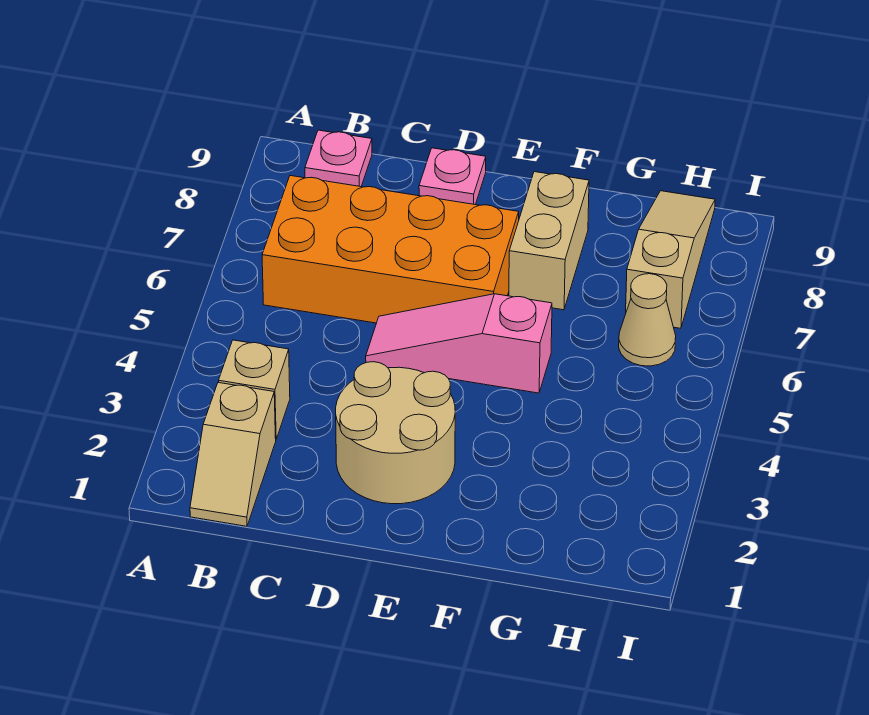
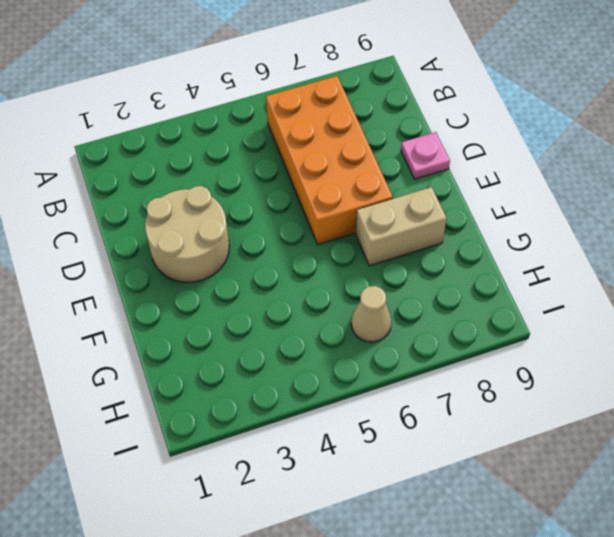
none -> tan slope B1:B2 level 1 top 2
none -> tan brick B3 level 1

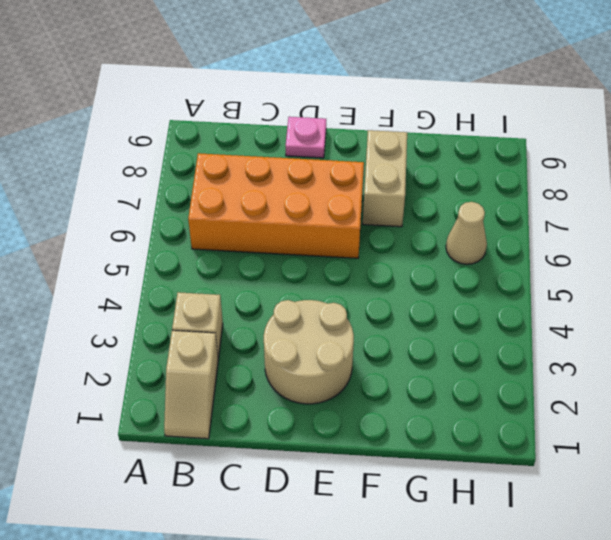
none -> pink plate B9 level 1
none -> pink slope D5:F5 level 1 top F

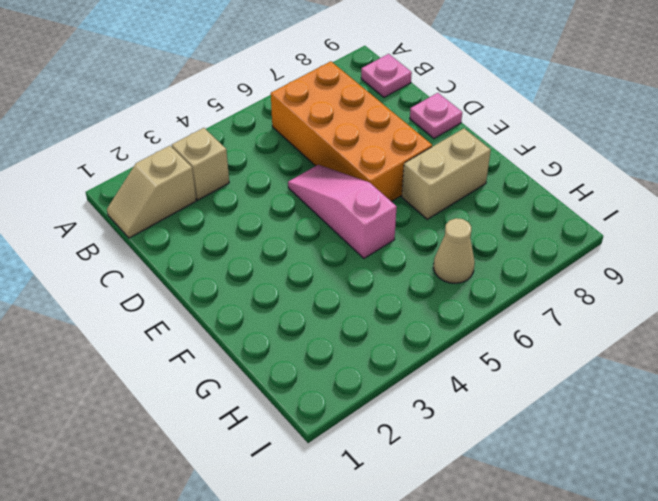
none -> tan round brick D2:E3 level 1
none -> tan slope H7:H9 level 1 top 7

